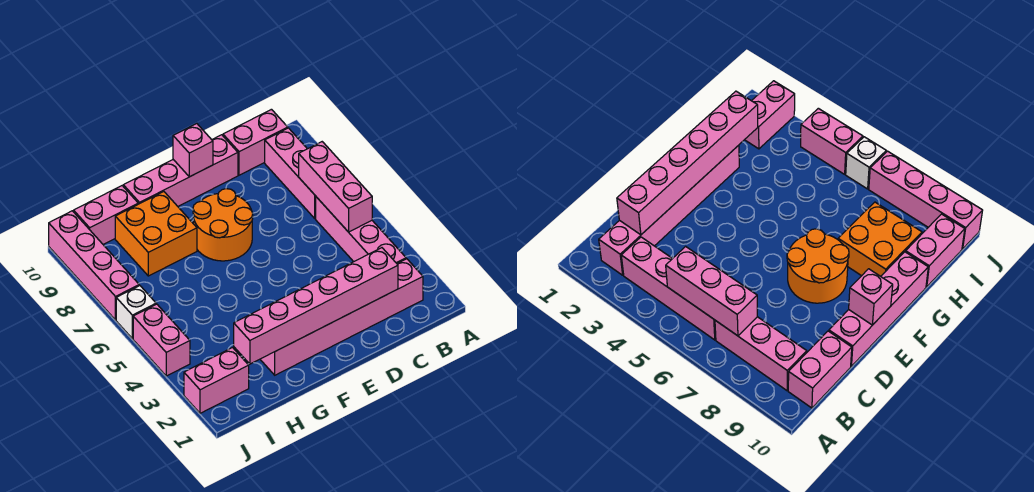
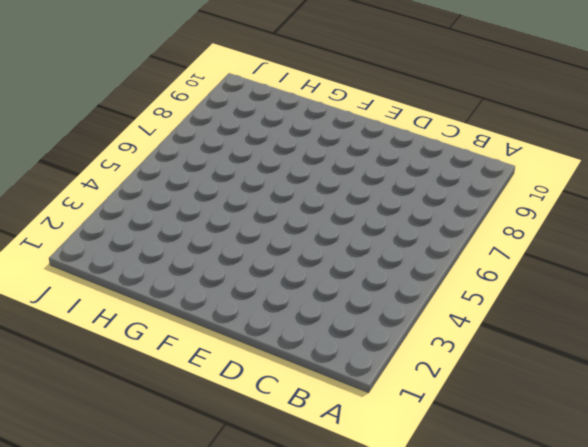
none -> pink brick B2:G2 level 1
none -> pink brick B3:B6 level 1
none -> pink brick B7:B9 level 1

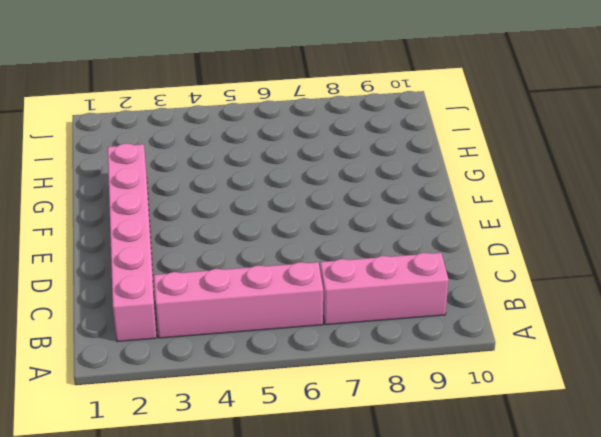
none -> pink brick B10:C10 level 1
none -> pink brick D10:G10 level 1
none -> orange round brick E7:F8 level 1

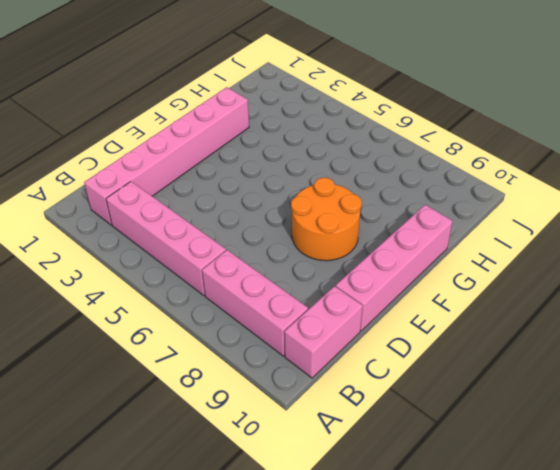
none -> orange brick G8:H9 level 1
none -> pink brick H10:I10 level 1
none -> pink brick I2:J2 level 1

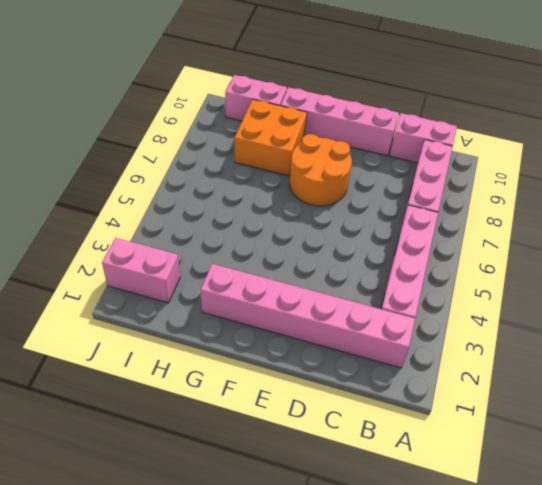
none -> pink brick J4:J5 level 1
none -> white brick J6 level 1
none -> pink brick J7:J10 level 1

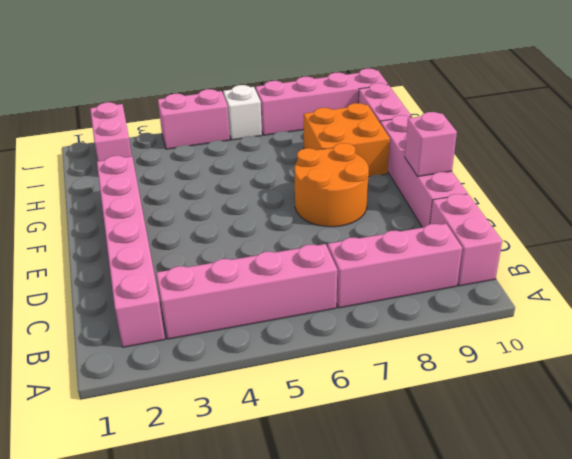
none -> pink brick B5:B7 level 2
none -> pink brick C2:H2 level 2

